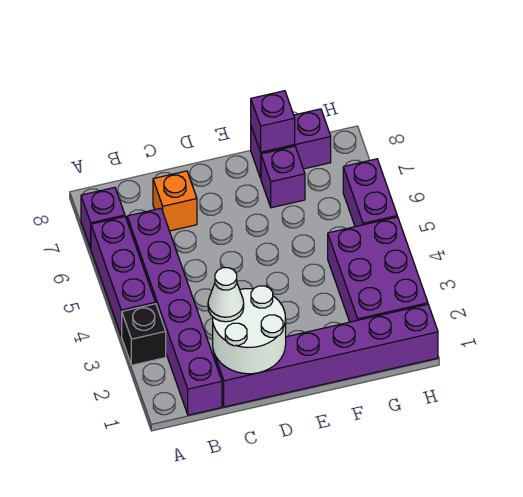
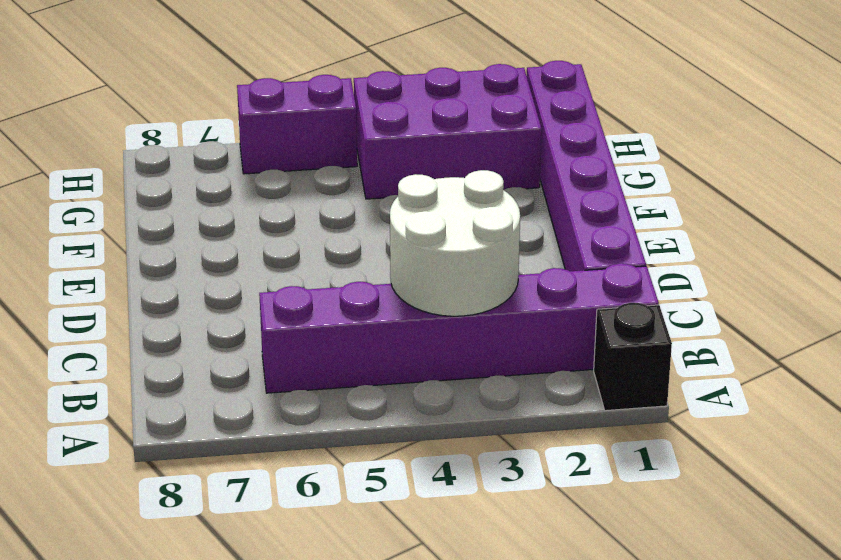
black brick A1 level 1 -> black brick A3 level 1
white round brick B3:C4 level 2 -> white round brick C1:D2 level 2
none -> purple brick A4:A6 level 1
none -> purple brick A7 level 1
none -> orange brick C7 level 1

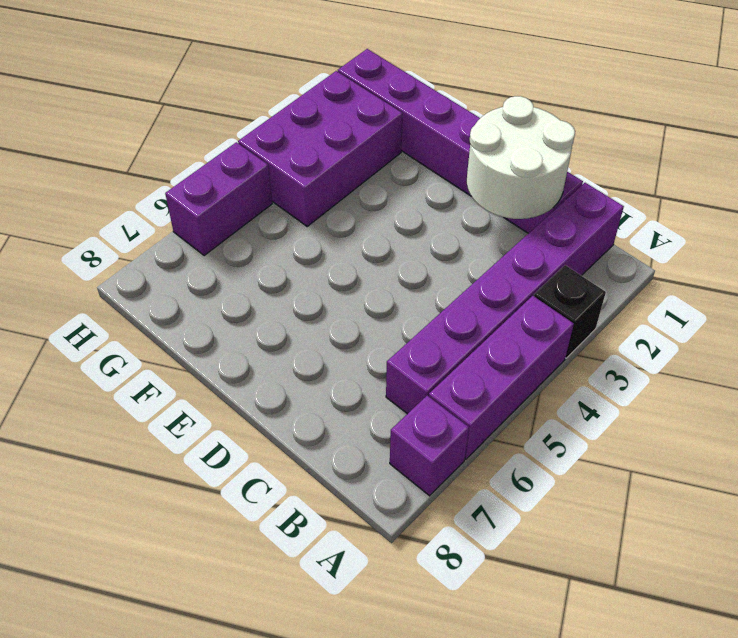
none -> orange brick C7 level 1
none -> purple brick F7 level 1
none -> purple brick F8:G8 level 1

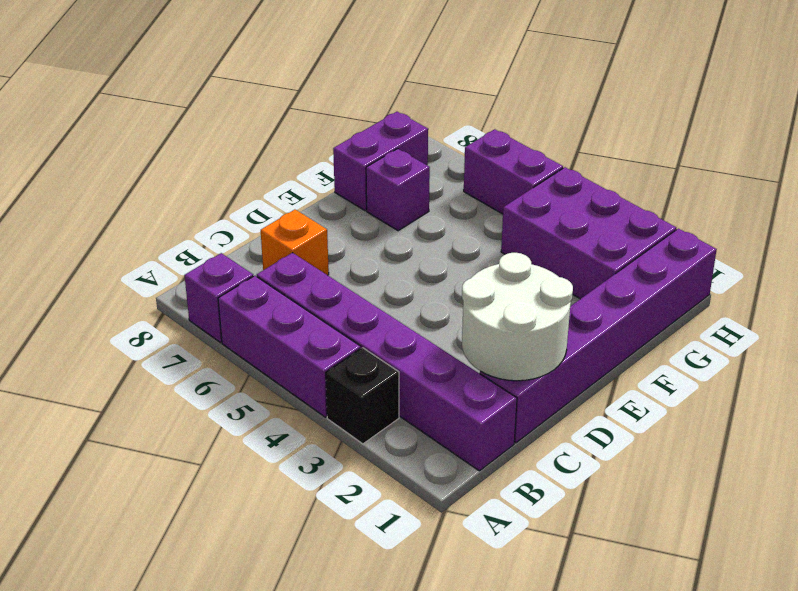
none -> purple brick F8 level 2
none -> white cone C2 level 3

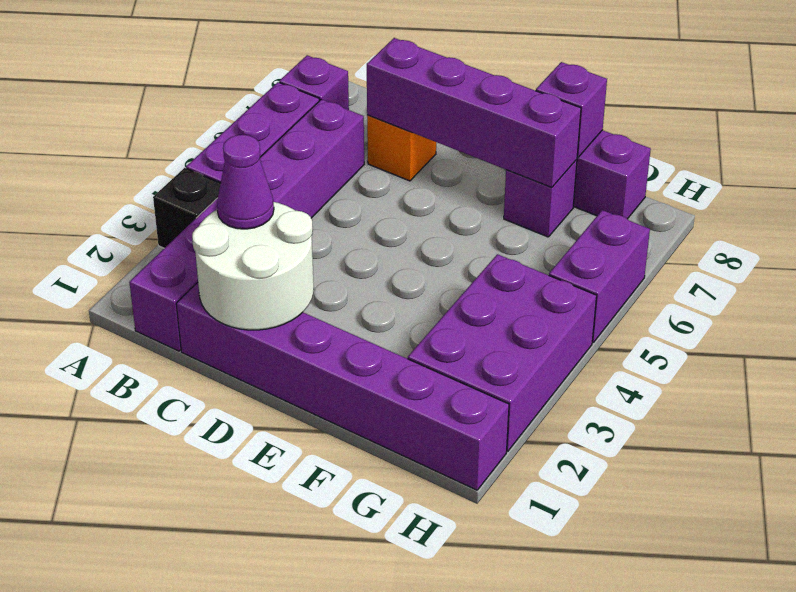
purple cone C2 level 3 -> white cone C2 level 3
purple brick C7:F7 level 2 -> none

